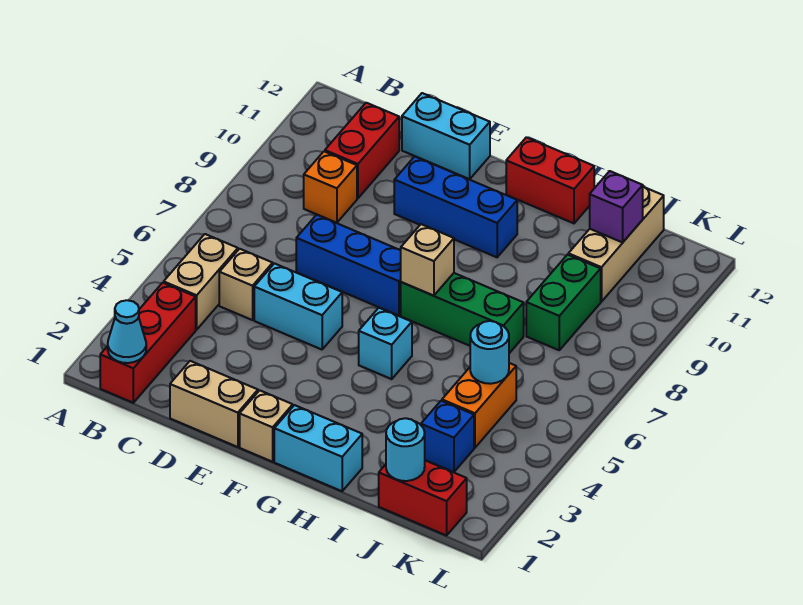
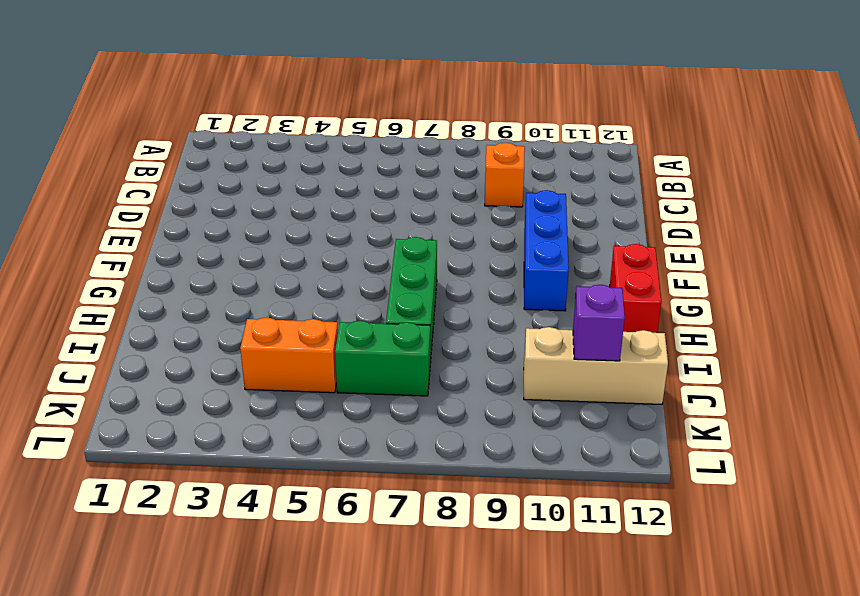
green brick J6:J7 level 1 -> green brick J8:J9 level 1
none -> red brick B1:B3 level 1
none -> tan brick B4:B5 level 1
none -> tan brick C5 level 1

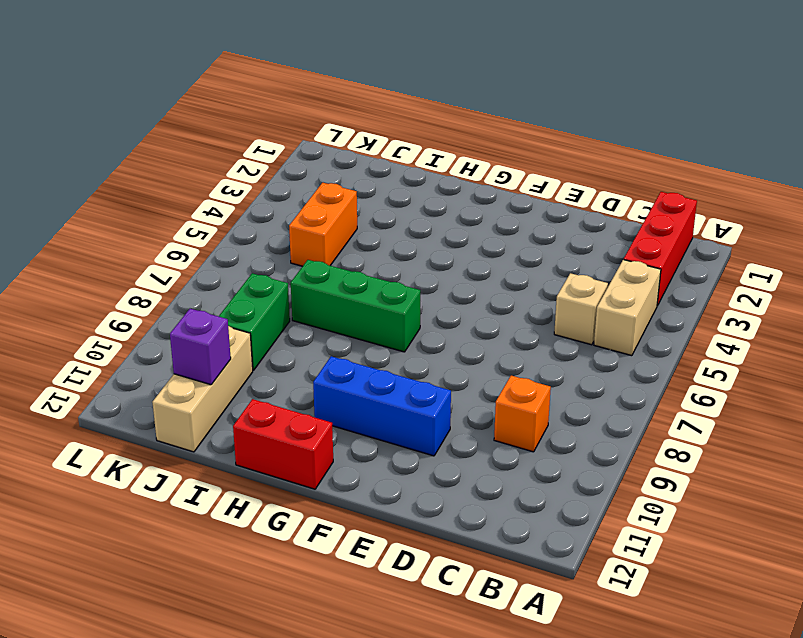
none -> red brick C10:C11 level 1
none -> tan brick D1:E1 level 1
none -> cyan brick D5:E5 level 1

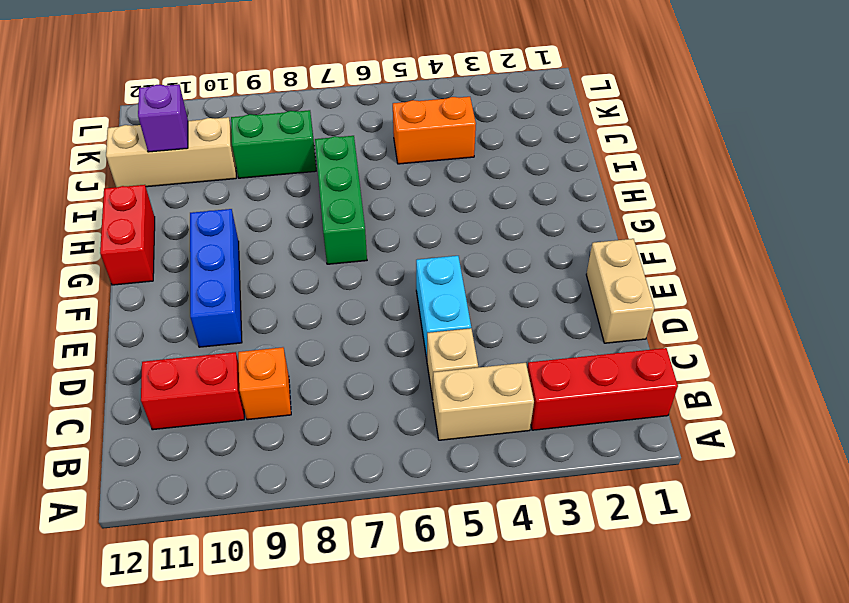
none -> blue brick D7:F7 level 1
none -> cyan brick D12:E12 level 1
none -> tan brick F1 level 1

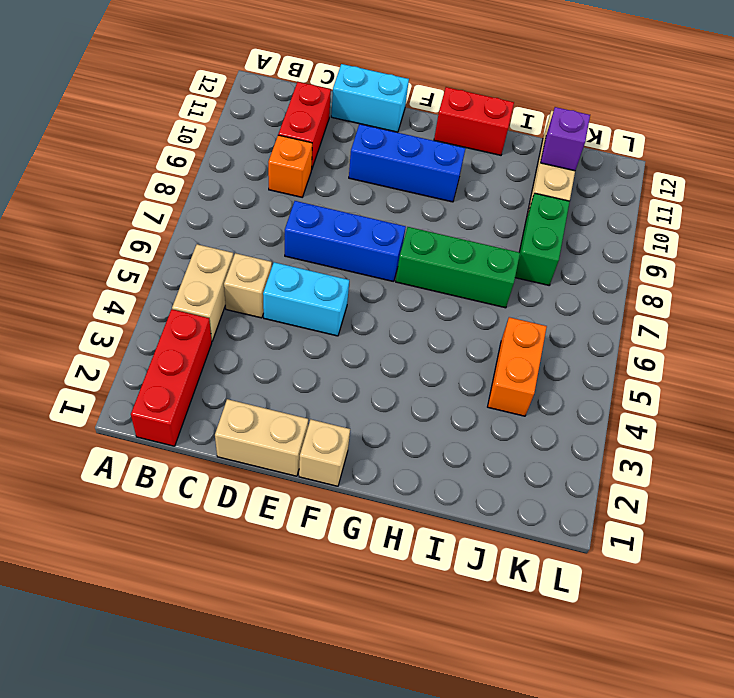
none -> cyan brick G1:H1 level 1
none -> cyan brick G5 level 1
none -> red brick J1:K1 level 1

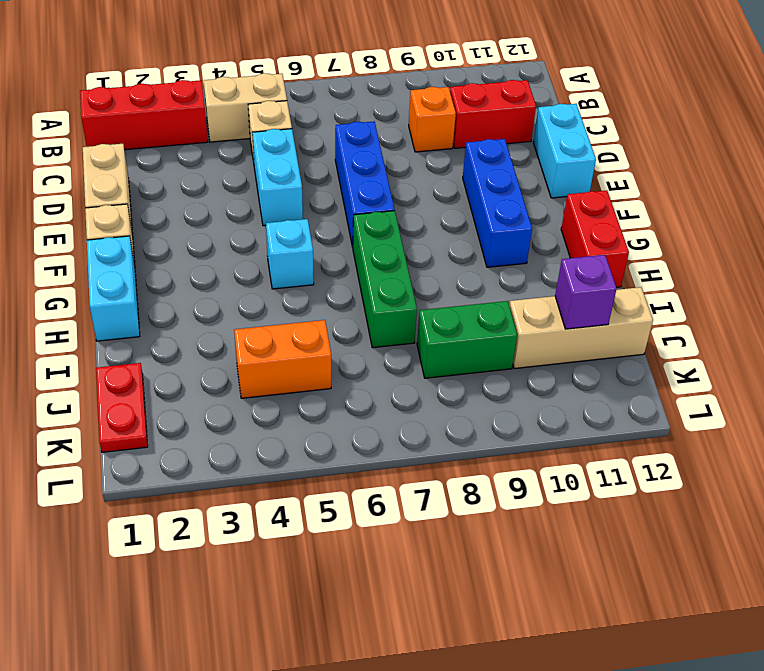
red plate J1:K1 level 1 -> red brick J1:K1 level 1
none -> blue brick J3 level 1
none -> cyan cone B1 level 2
none -> tan brick G7 level 2

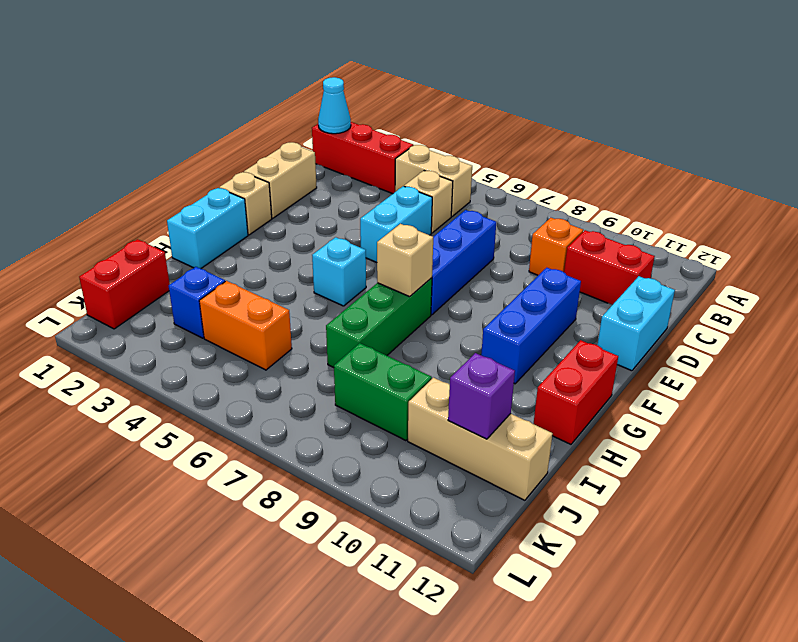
none -> cyan round brick J1 level 2
none -> cyan round brick J5 level 2

